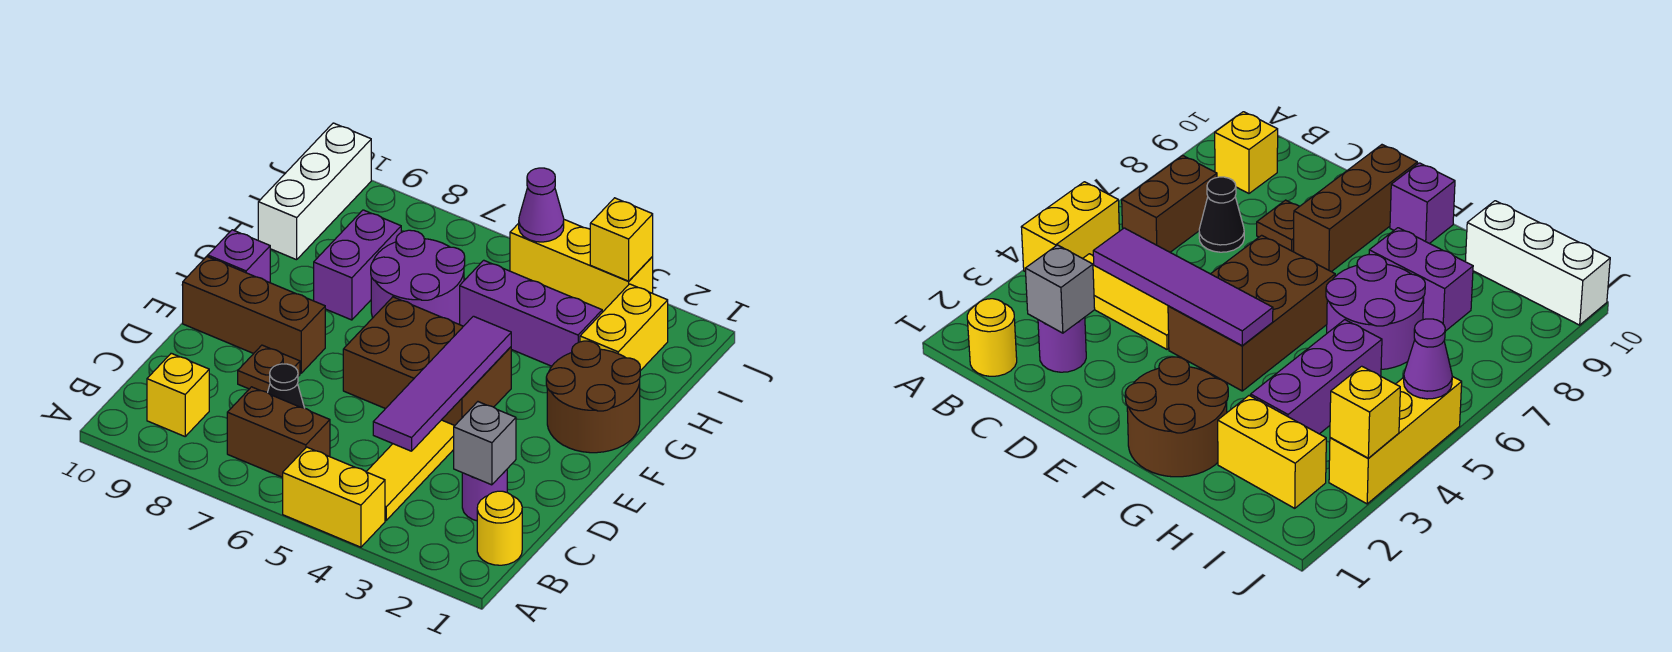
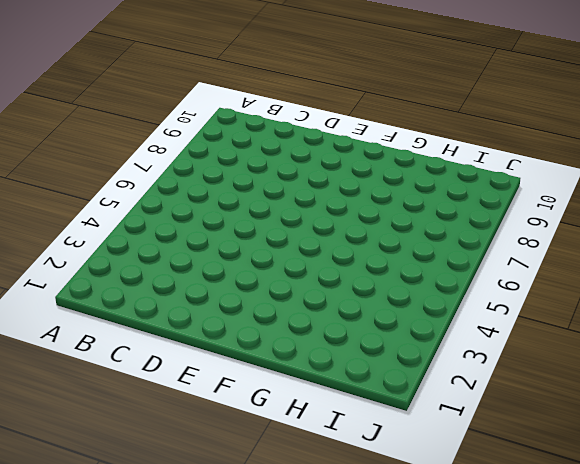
none -> yellow brick A4:A5 level 1
none -> yellow round brick B1 level 1
none -> yellow tile B4:D4 level 1

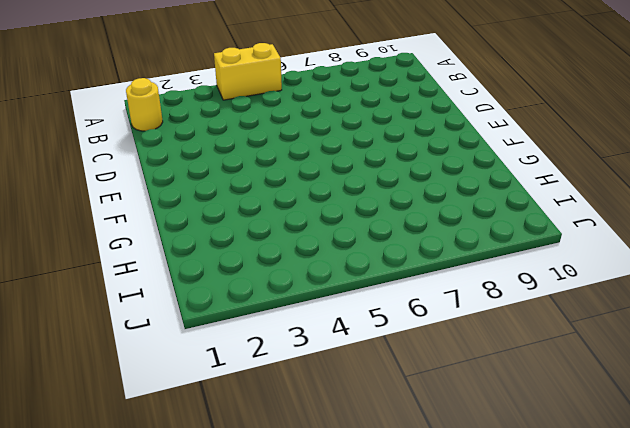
none -> yellow tile B4:D4 level 1
none -> brown brick B6:B7 level 1
none -> yellow brick B9 level 1

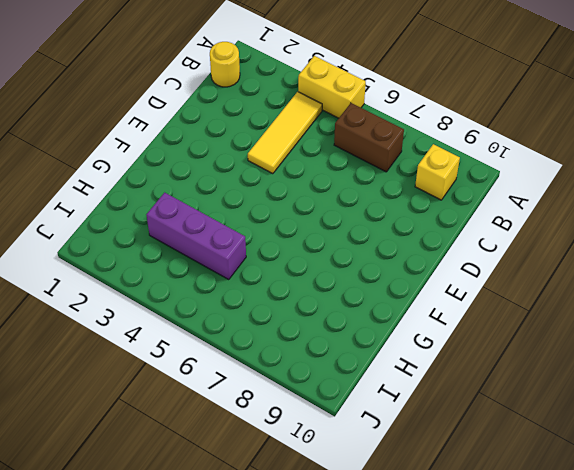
none -> purple round brick C2 level 1
none -> black cone C7 level 1
none -> brown plate D8 level 1

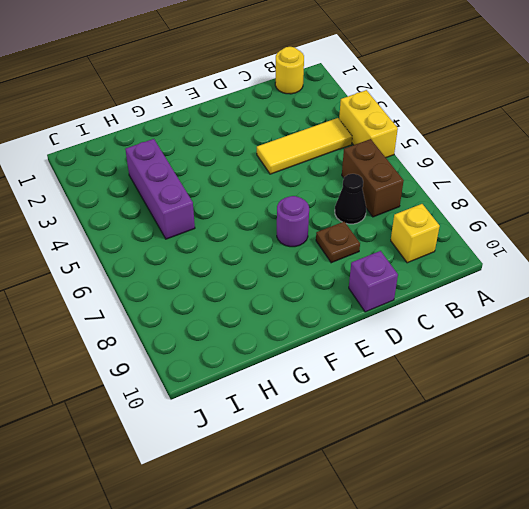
purple brick D10 level 1 -> purple brick F10 level 1
purple round brick E7 level 1 -> purple round brick C2 level 1
none -> brown brick E4:F6 level 1
none -> brown brick E8:E10 level 1
none -> brown round brick F1:G2 level 1

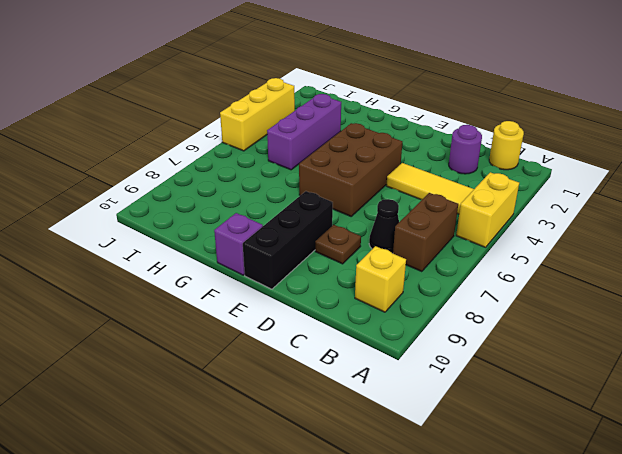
black brick E8:E10 level 1 -> brown brick E8:E10 level 1
none -> brown round brick F1:G2 level 1
none -> purple round brick G6:H7 level 1
none -> purple brick G8:H8 level 1

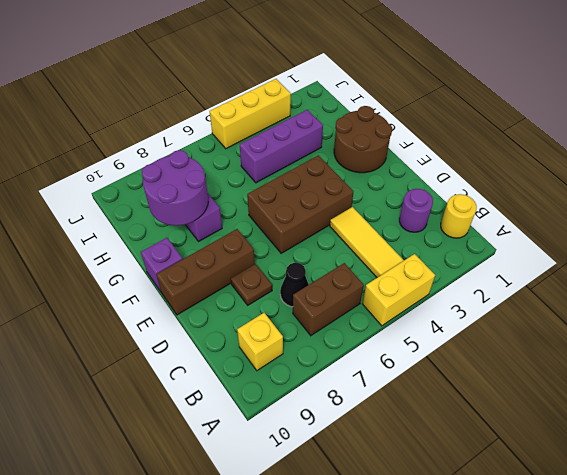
purple round brick G8:H9 level 2 -> purple round brick G6:H7 level 1
none -> yellow brick H2:I2 level 1
none -> white brick H10:J10 level 1
none -> grey brick C2 level 2

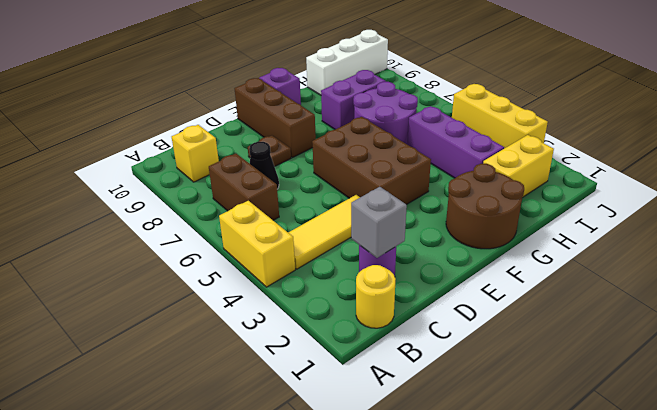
none -> purple tile C4:F4 level 2
none -> yellow brick J3 level 2
none -> purple cone J5 level 2

